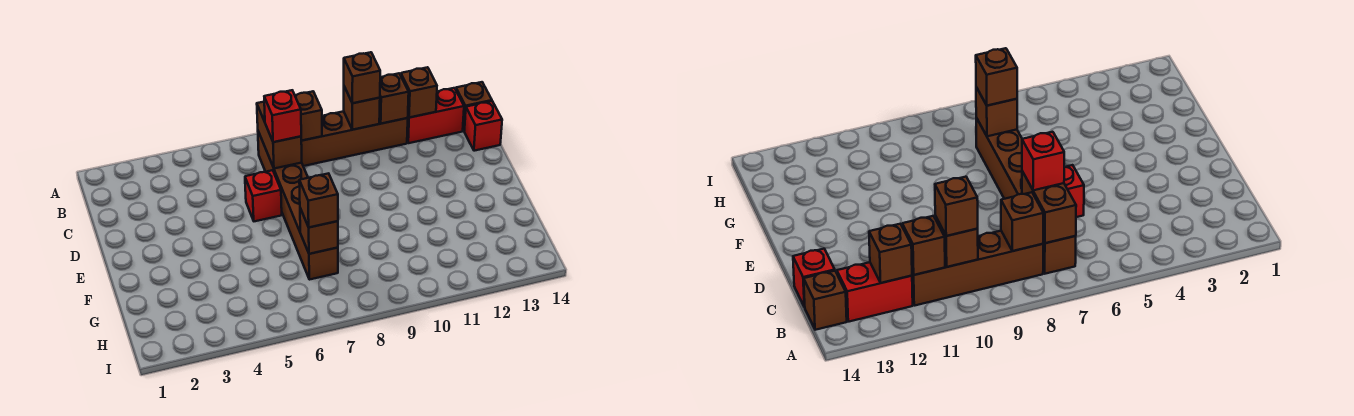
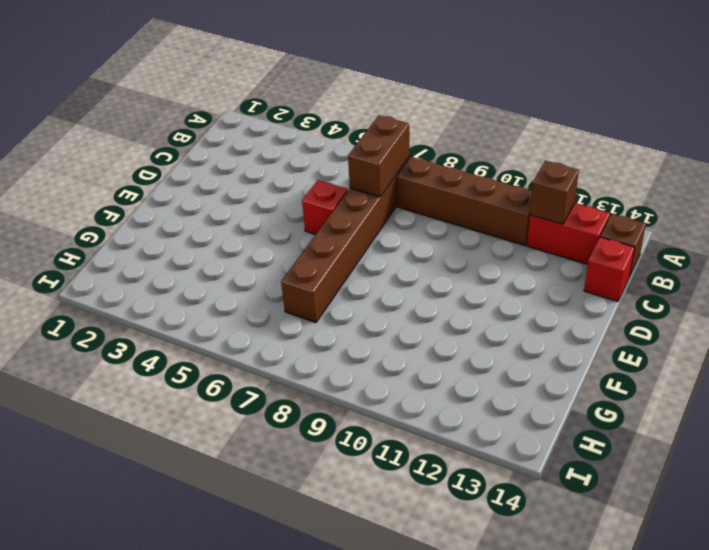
none -> brown brick B8 level 2
none -> brown brick B10 level 2
none -> brown brick B11 level 2

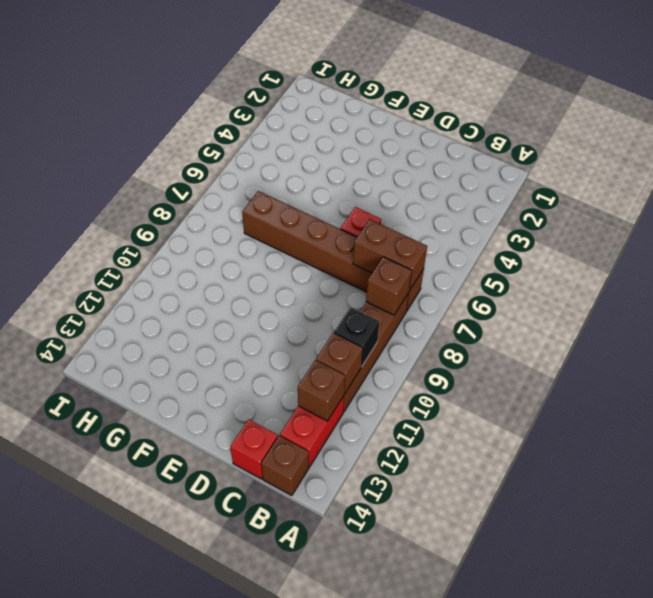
black brick B10 level 2 -> brown brick B10 level 2
none -> brown brick G7 level 2
none -> brown brick B10 level 3
none -> red brick C7 level 3

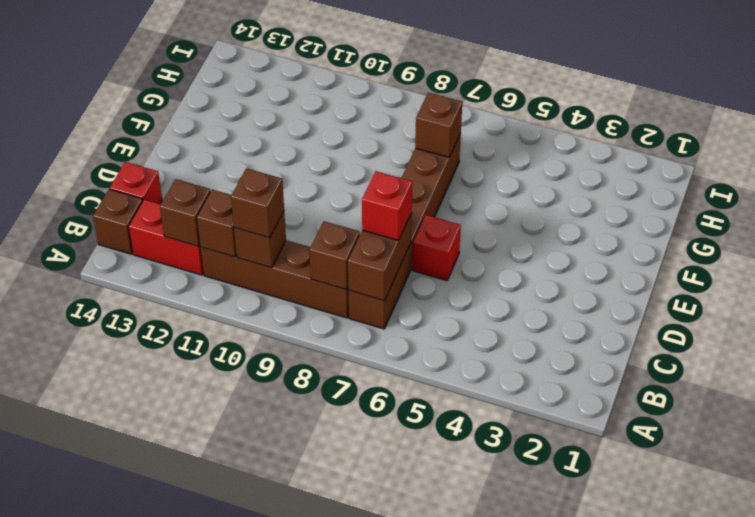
none -> brown brick G7 level 3

